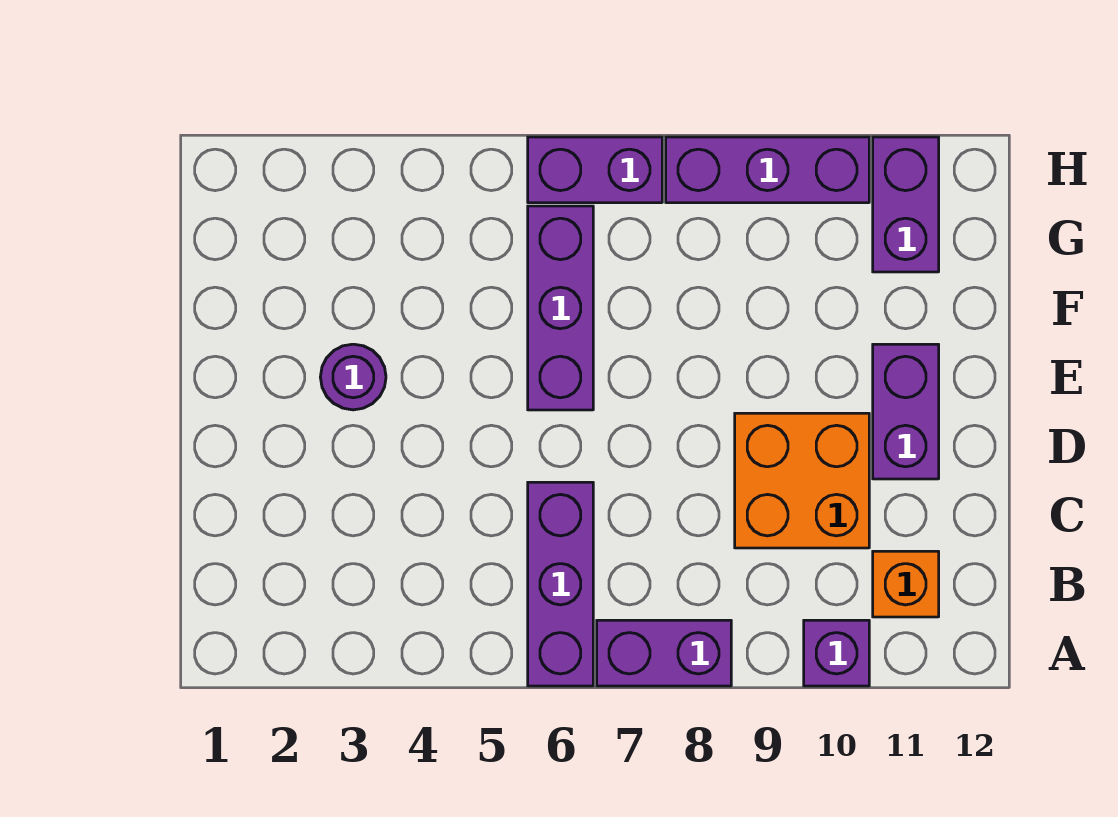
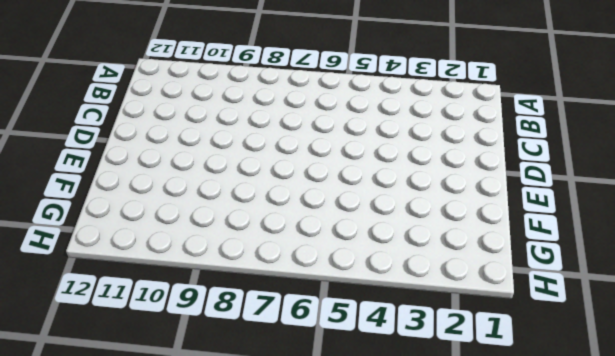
none -> purple brick A6:C6 level 1
none -> purple brick A7:A8 level 1

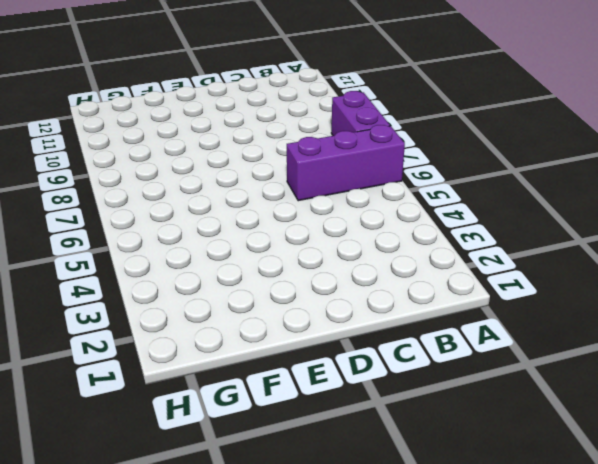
none -> purple brick A10 level 1
none -> orange brick B11 level 1

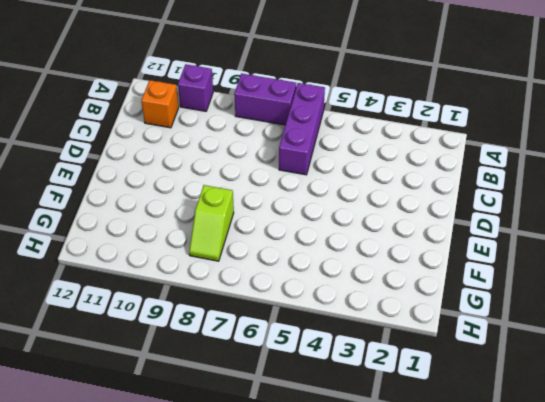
lime slope F8:G8 level 1 top F -> none
none -> orange brick C9:D10 level 1
none -> purple brick D11:E11 level 1

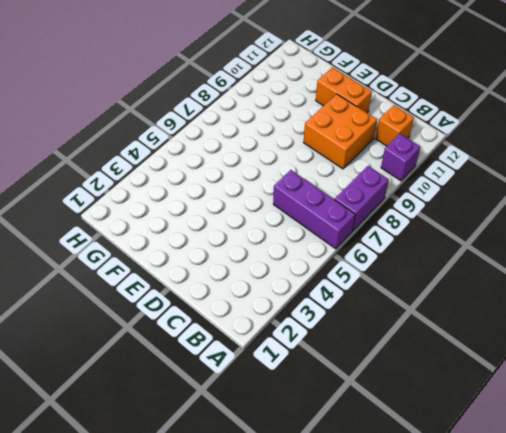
orange brick D11:E11 level 1 -> purple brick D11:E11 level 1
none -> purple round brick E3 level 1
none -> purple brick E6:G6 level 1

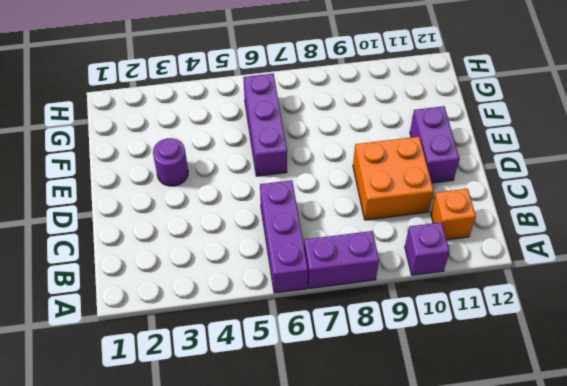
none -> purple brick G11:H11 level 1
none -> purple brick H6:H7 level 1

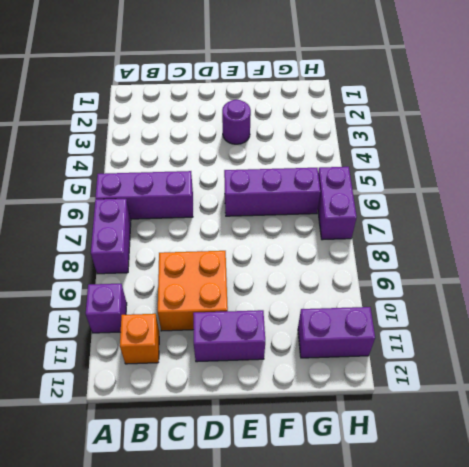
none -> purple brick H8:H10 level 1

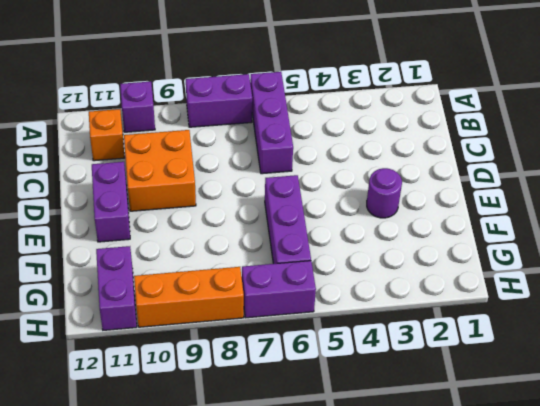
orange brick H8:H10 level 1 -> purple brick H8:H10 level 1

